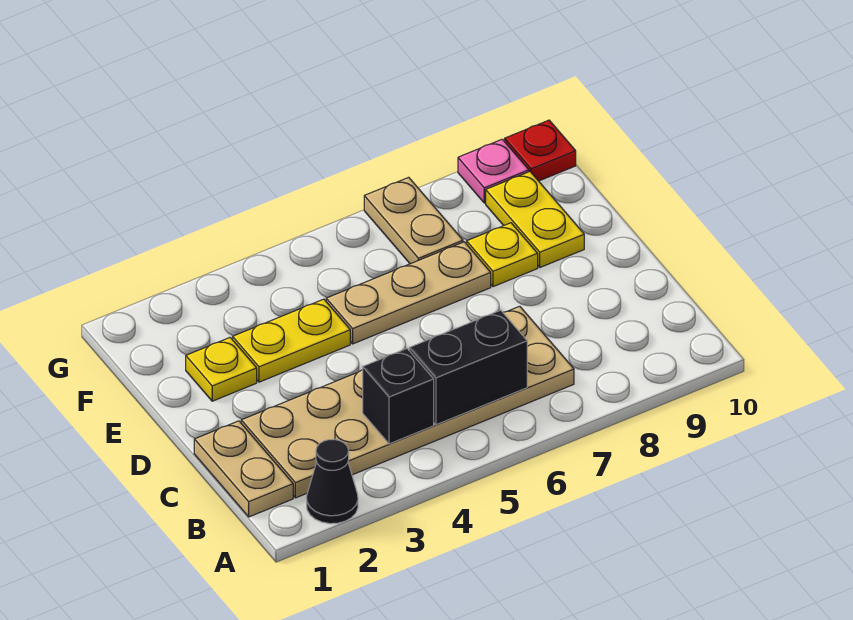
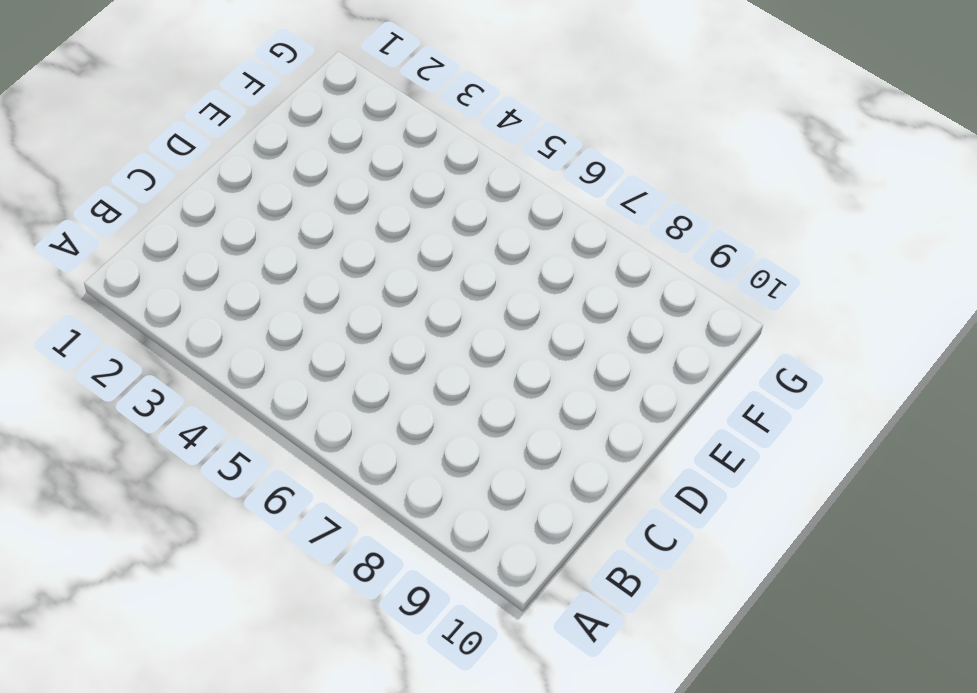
none -> black cone A2 level 1
none -> tan plate B1:C1 level 1
none -> tan plate B2:C7 level 1

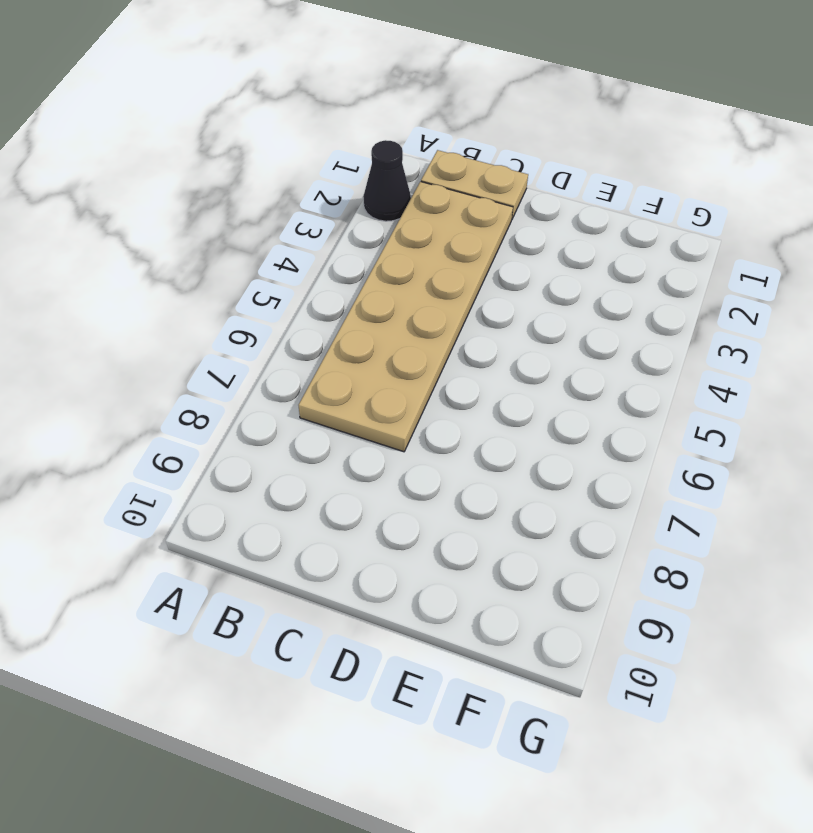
none -> yellow plate E2 level 1
none -> yellow plate E3:E4 level 1
none -> tan plate E5:E7 level 1

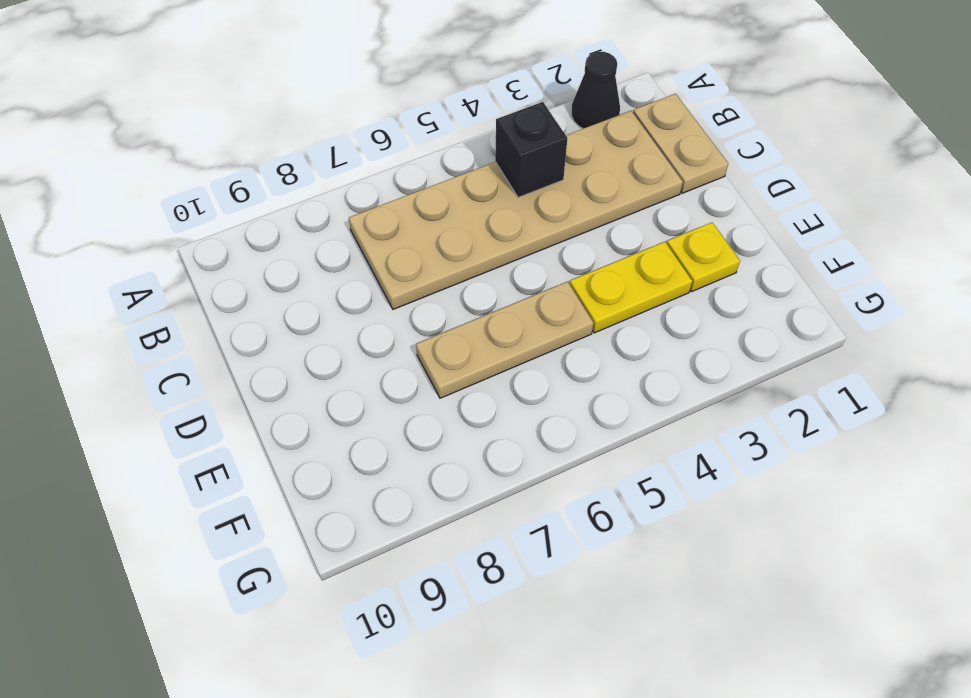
none -> yellow plate E8 level 1
none -> yellow plate E9:F9 level 1
none -> tan plate F7:G7 level 1

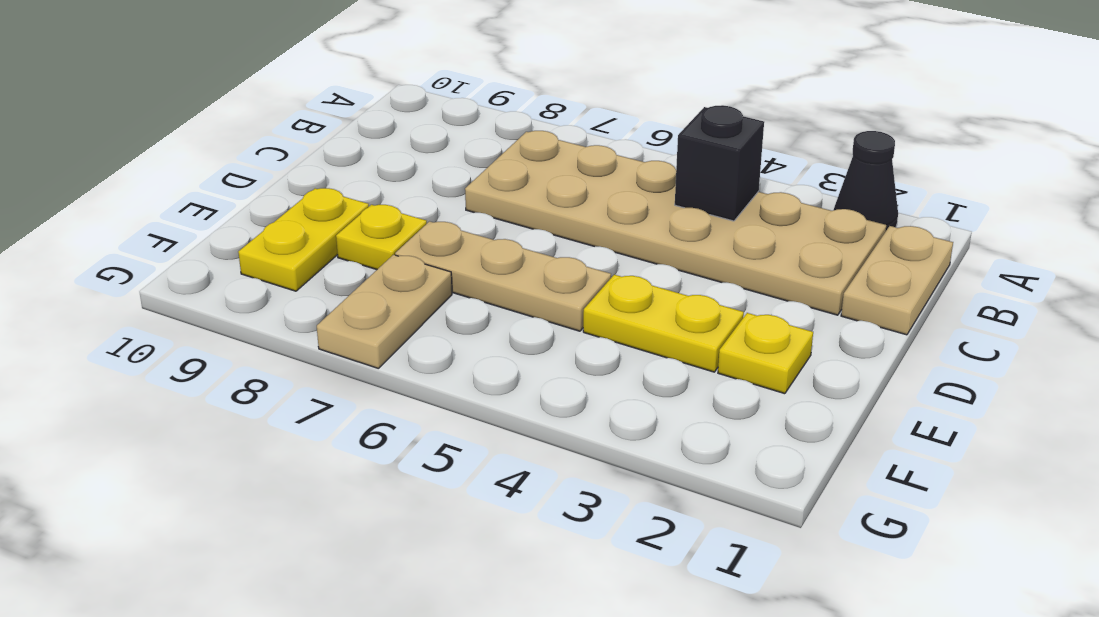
none -> pink plate G9 level 1
none -> red plate G10 level 1
none -> black brick B5:B6 level 2

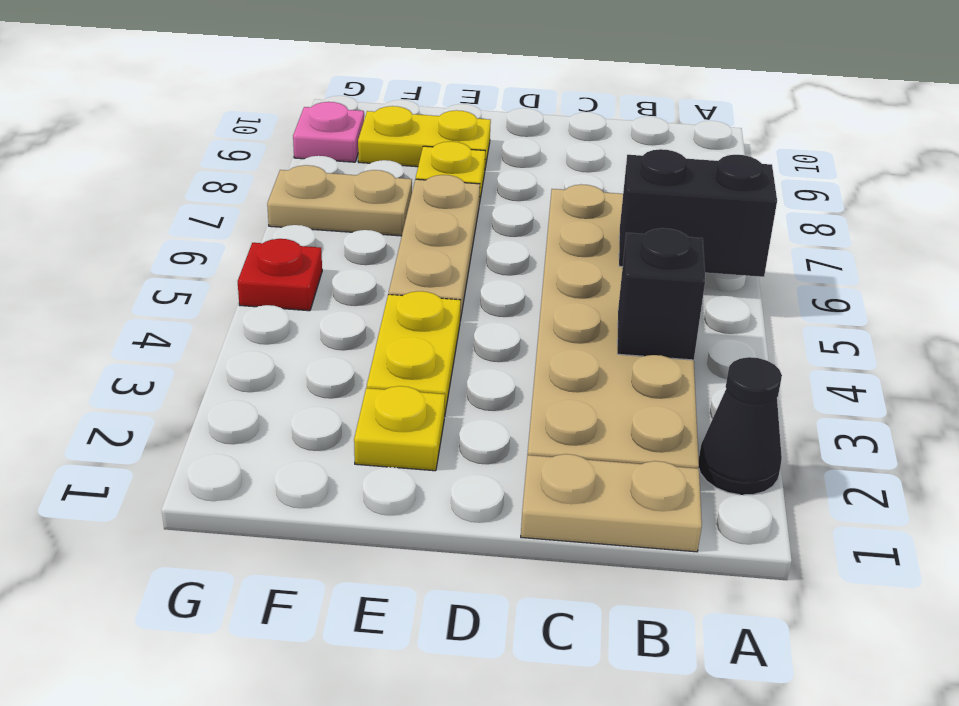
black brick A6:B6 level 2 -> black brick B5:B6 level 2
red plate G5 level 1 -> red plate G10 level 1

